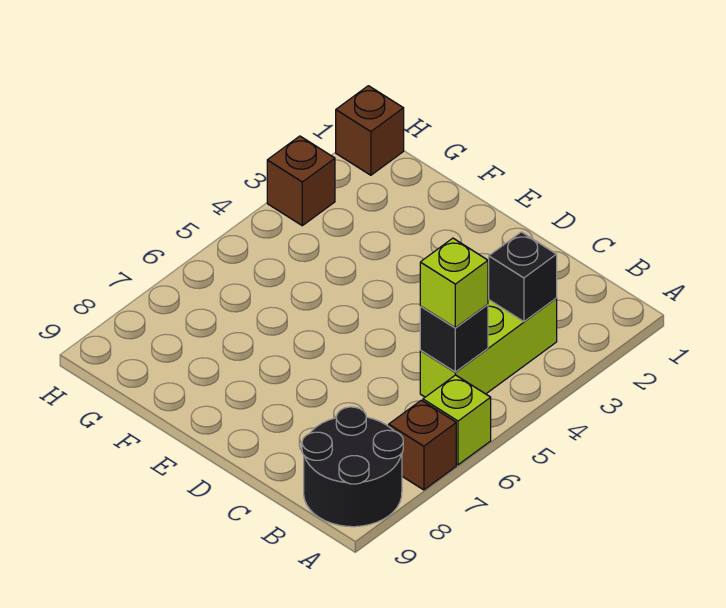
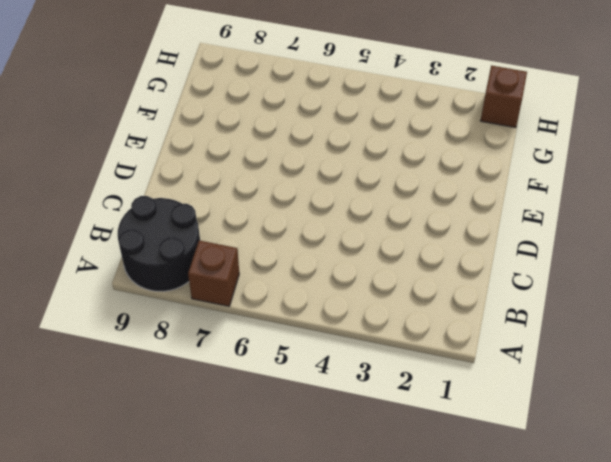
none -> lime brick A6 level 1
none -> lime brick B3:B5 level 1

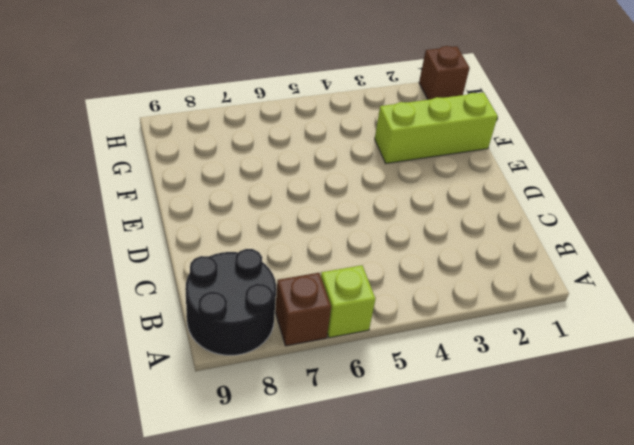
lime brick F1:F3 level 1 -> lime brick B3:B5 level 1
none -> brown brick H3 level 1
none -> black brick B3 level 2

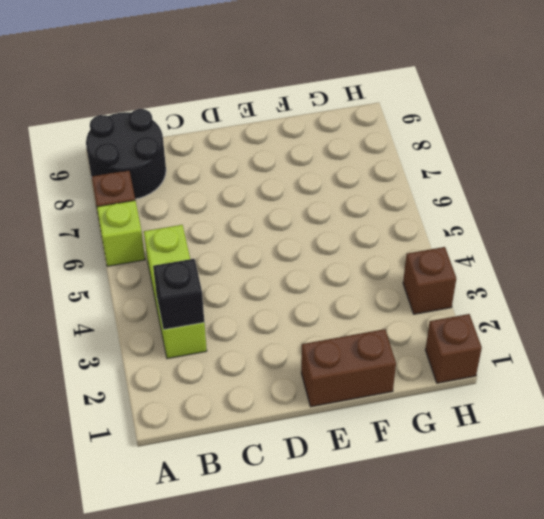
brown brick E1:F1 level 1 -> none
none -> black brick B5 level 2
none -> lime brick B5 level 3

